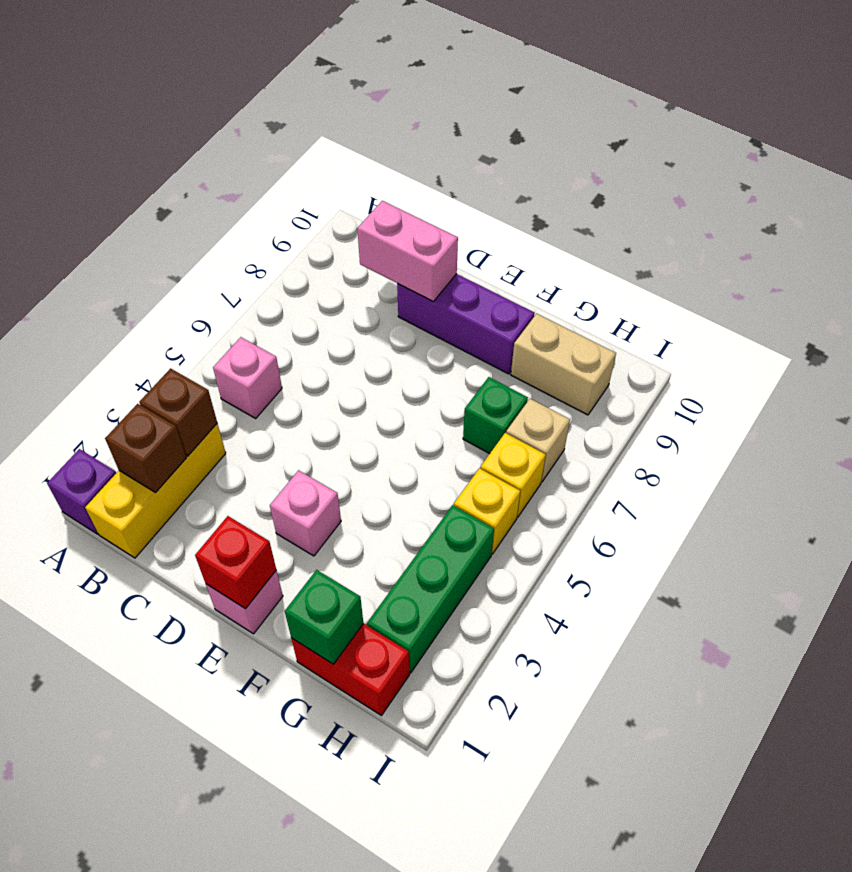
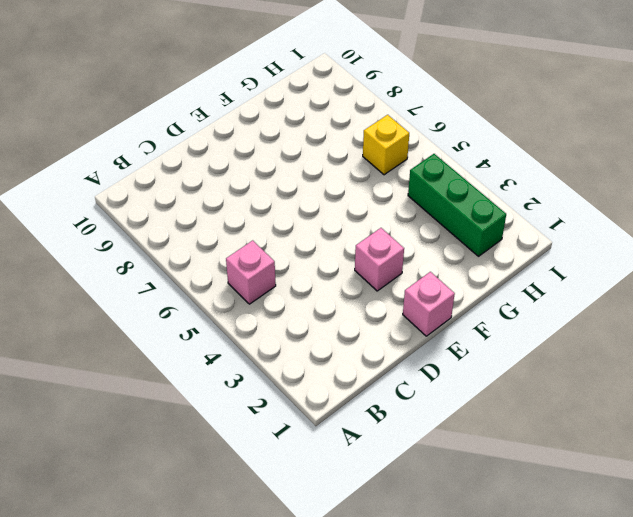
none -> purple brick A1 level 1
none -> yellow brick B1:B3 level 1
none -> purple brick D9:F9 level 1

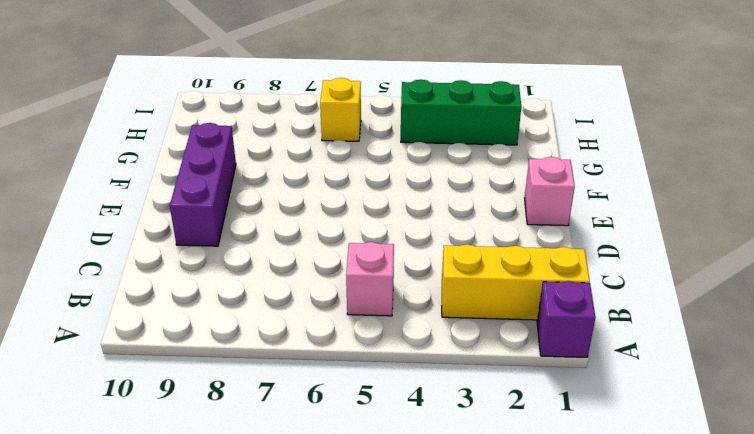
none -> pink brick E3 level 1
none -> red brick G1:H1 level 1
none -> green brick G7 level 1

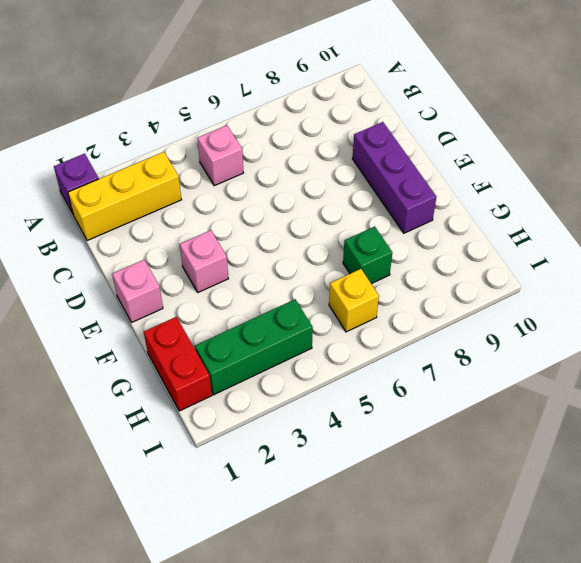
none -> tan brick G9:H9 level 1
none -> yellow brick H5 level 1
none -> tan brick H7 level 1

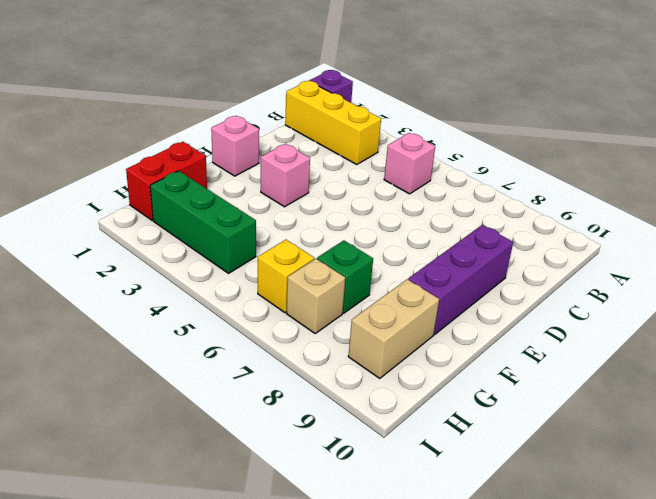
none -> yellow brick H5 level 1
none -> brown brick B2 level 2
none -> brown brick B3 level 2

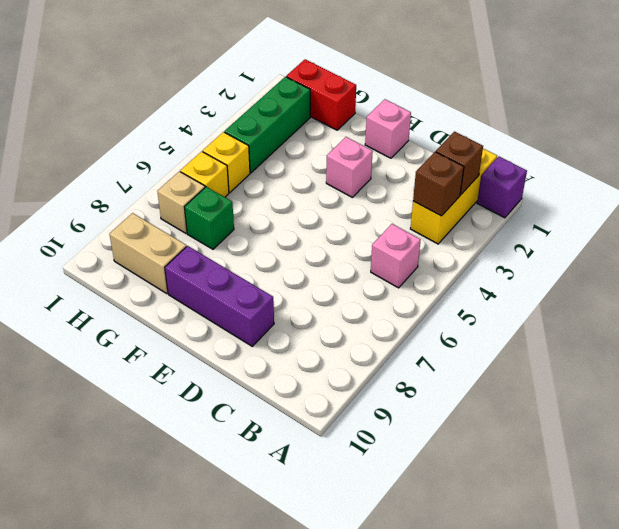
none -> pink brick C9:D9 level 2
none -> red brick E1 level 2
none -> green brick G1 level 2

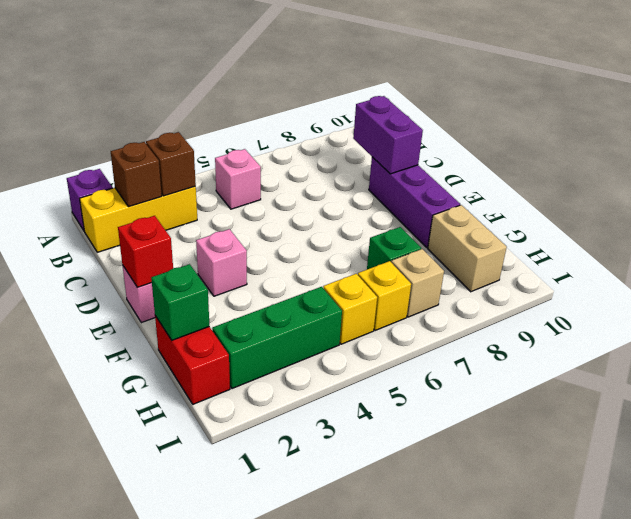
purple brick C9:D9 level 2 -> pink brick C9:D9 level 2

